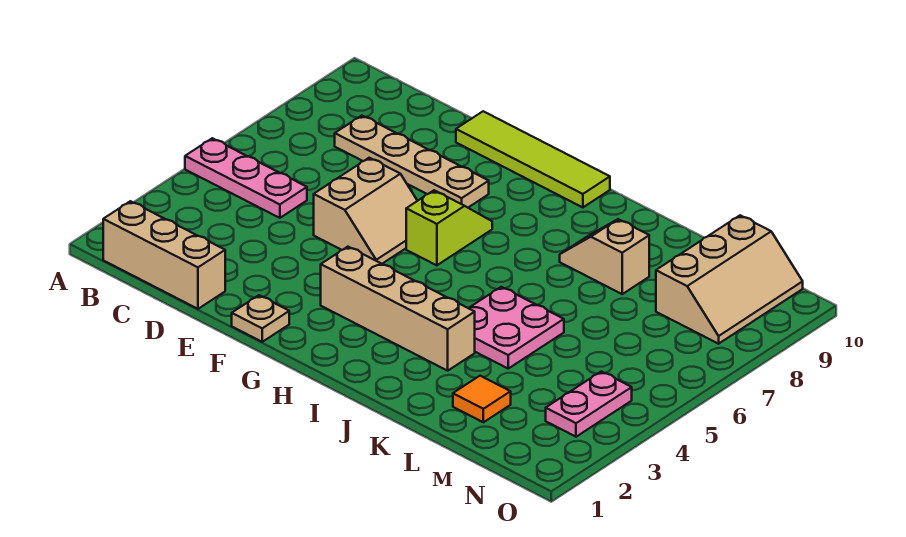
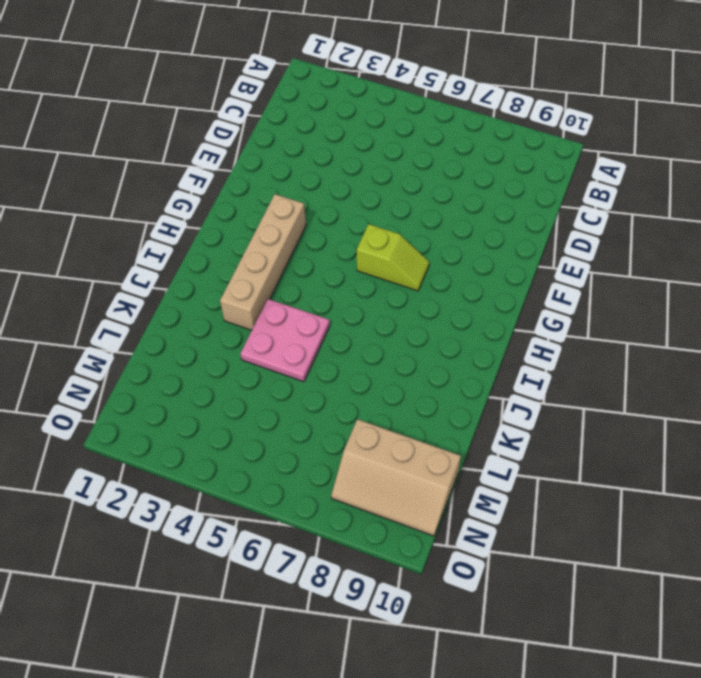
none -> pink plate A5:C5 level 1
none -> tan brick B1:D1 level 1
none -> tan plate C8:F8 level 1

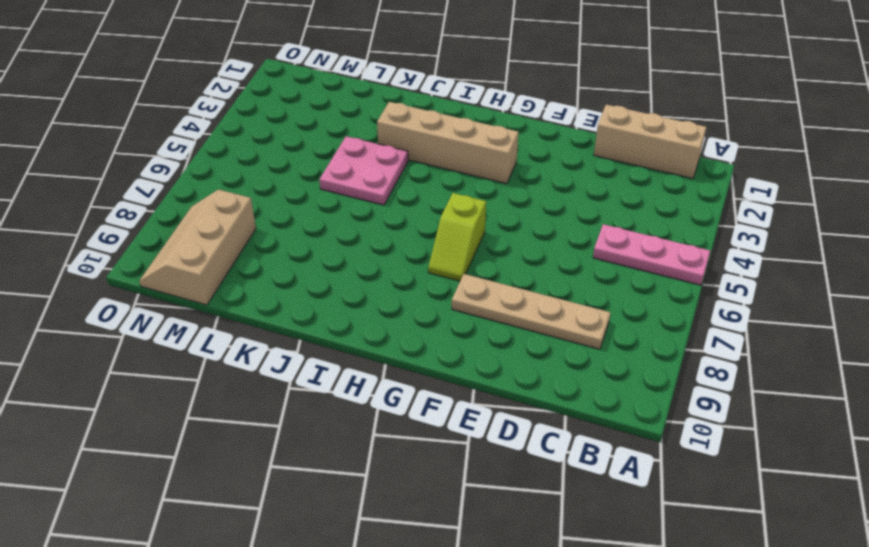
none -> tan slope E5:F6 level 1 top E
none -> lime tile E10:H10 level 1
none -> tan plate F1 level 1

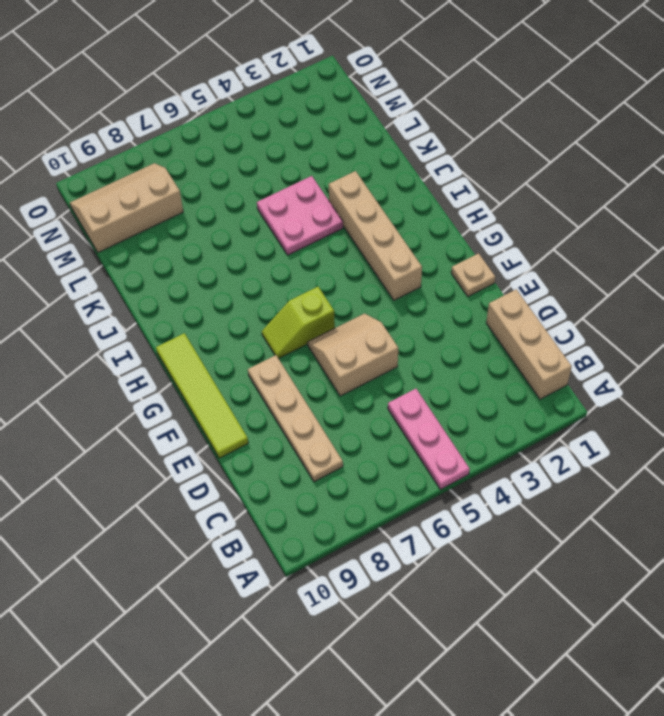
none -> tan slope J8:K8 level 1 top K
none -> orange tile L2 level 1
none -> pink plate N3:N4 level 1

